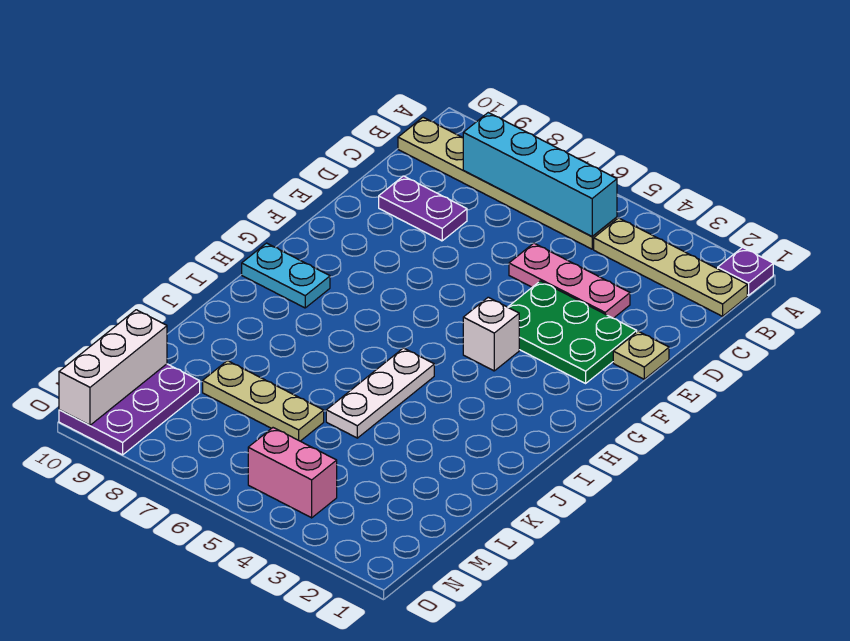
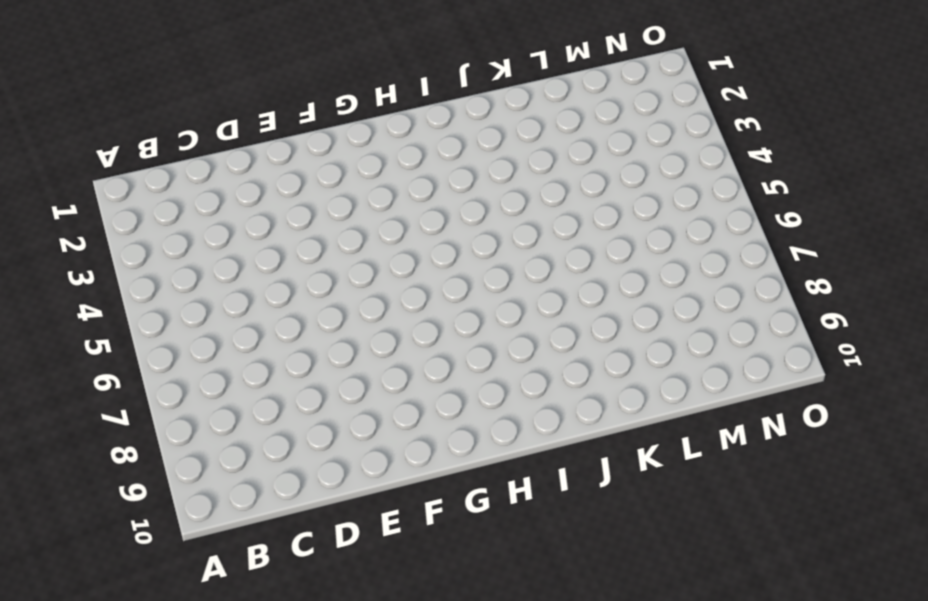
none -> purple plate A1 level 1
none -> tan plate B1:B4 level 1
none -> tan plate B5:B10 level 1

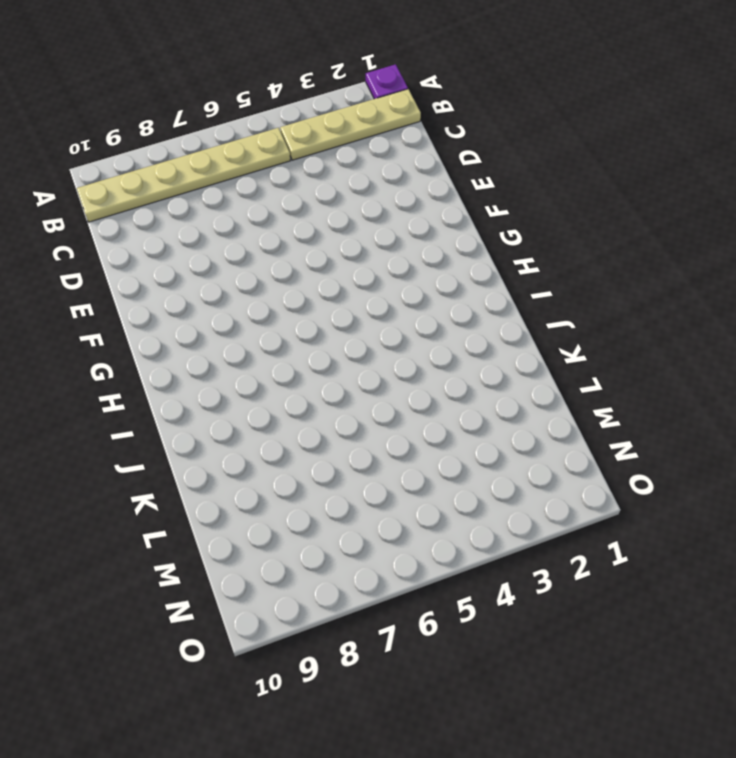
none -> pink plate D3:D5 level 1
none -> purple plate D8:D9 level 1
none -> tan plate E1 level 1

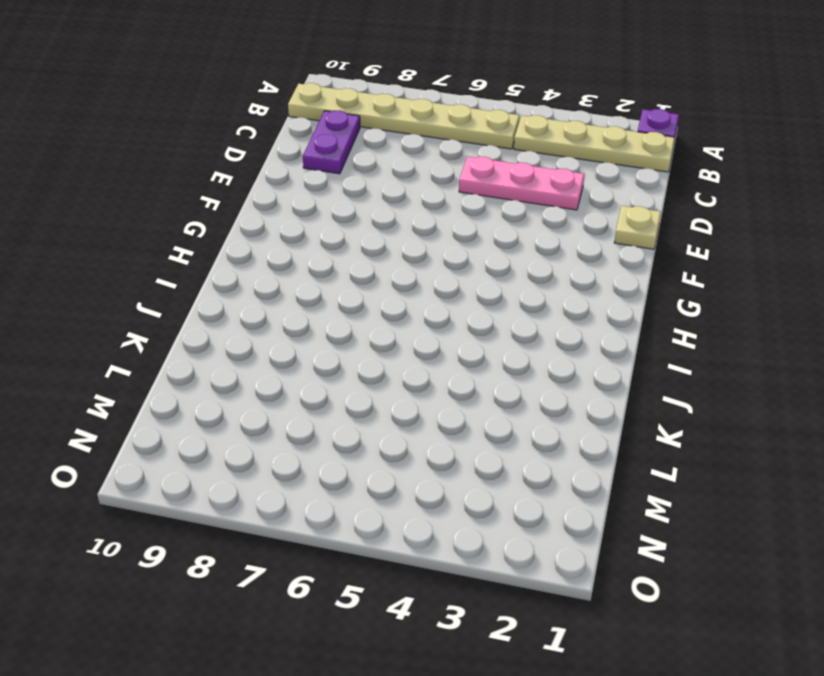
purple plate C9:D9 level 1 -> purple plate D8:D9 level 1
none -> green plate E2:F4 level 1
none -> white brick G4 level 1
none -> cyan plate H9:H10 level 1

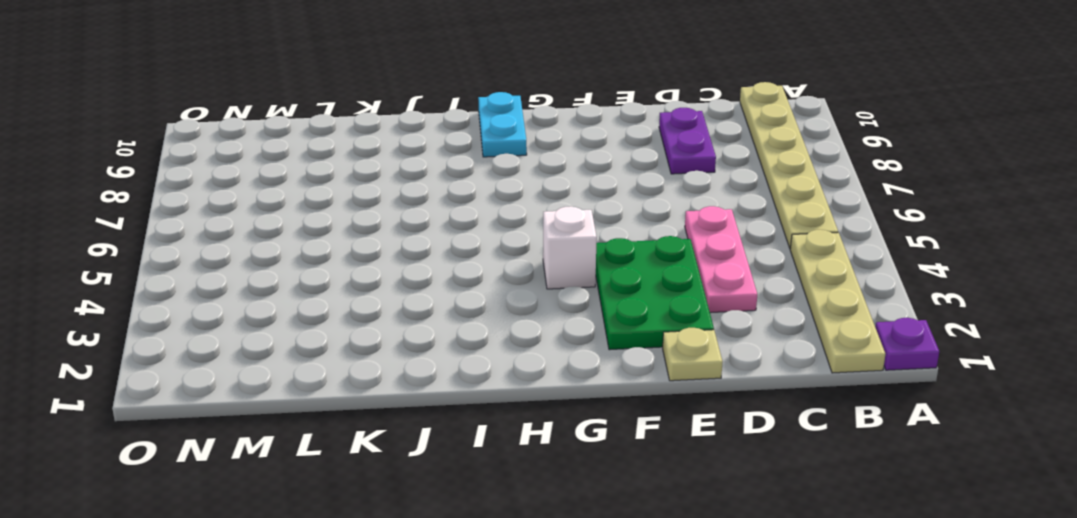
none -> white plate I5:K5 level 1
none -> tan plate L6:L8 level 1
none -> purple plate M9:O10 level 1

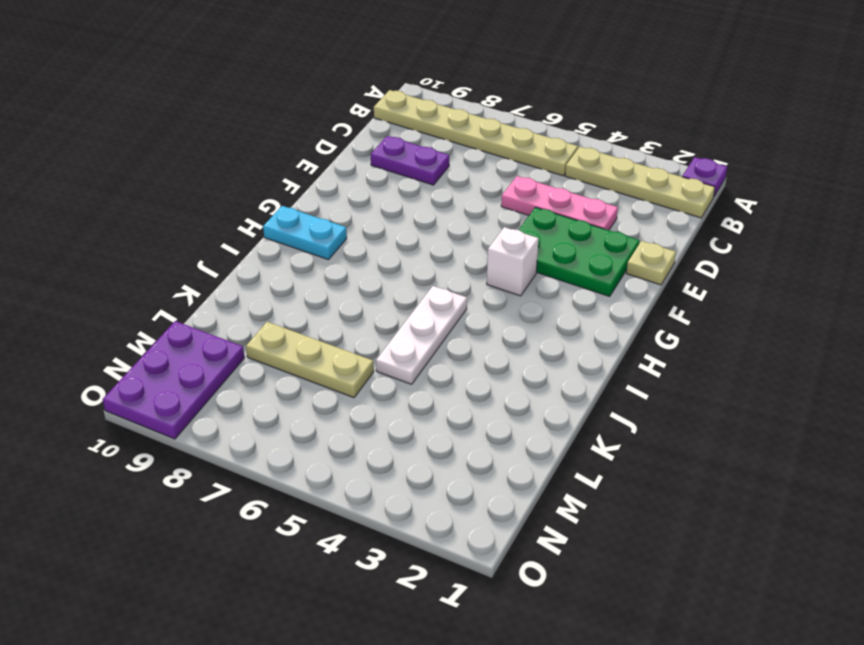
none -> pink brick N4:N5 level 1
none -> cyan brick B5:B8 level 2
none -> white brick M10:O10 level 2

